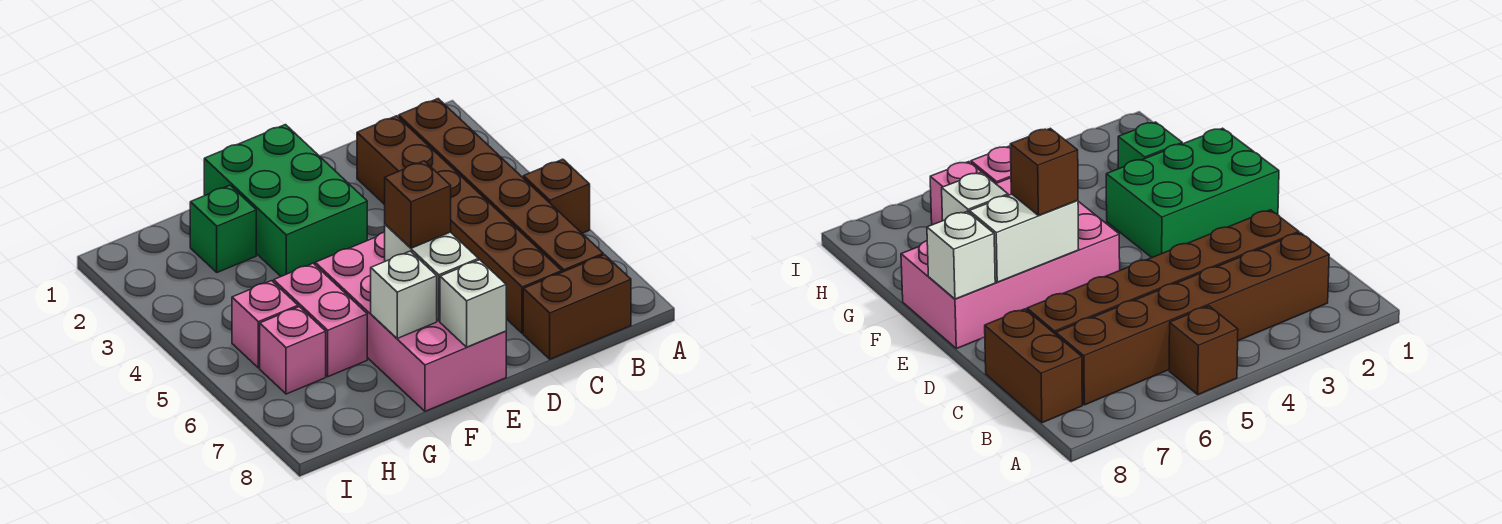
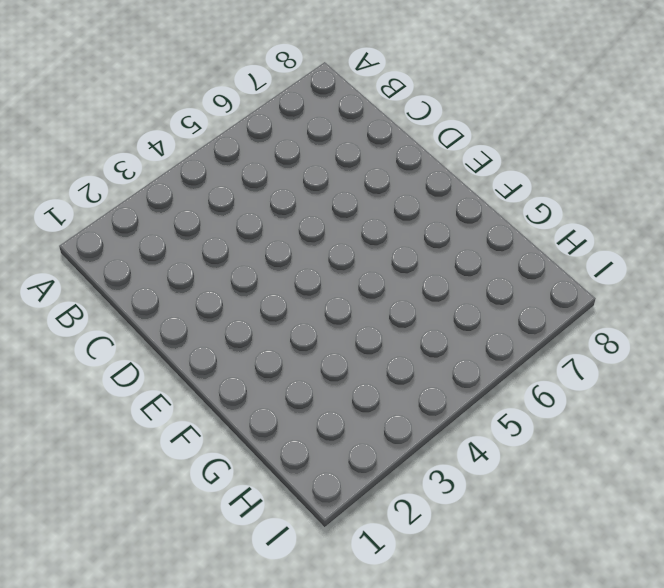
none -> brown brick A5 level 1
none -> brown brick B2:B7 level 1
none -> brown brick B8:C8 level 1

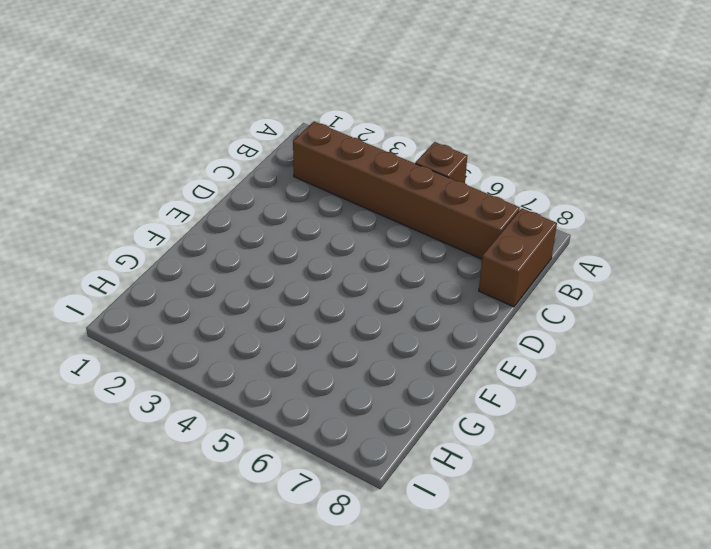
none -> brown brick C2:C7 level 1
none -> green brick E1:F3 level 1
none -> pink brick E5:F8 level 1

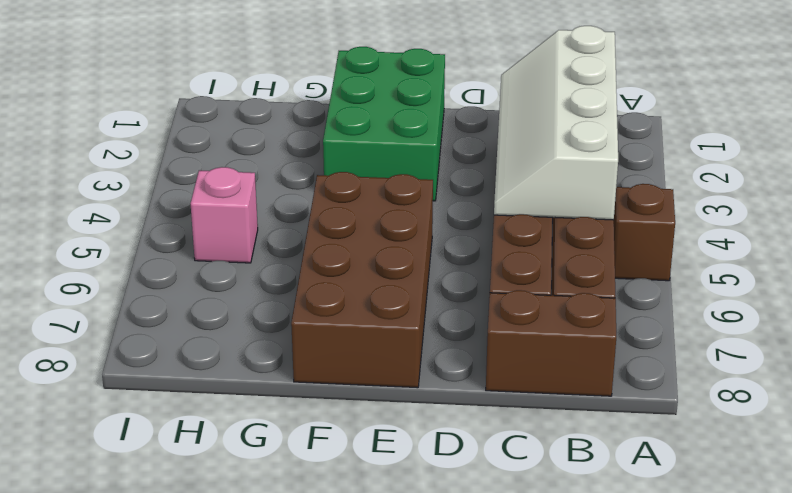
white slope B2:C5 level 2 top B -> none
brown brick E5:F8 level 1 -> pink brick E5:F8 level 1
none -> green brick G2 level 1
none -> pink brick G5:G6 level 1
none -> pink brick H6 level 1

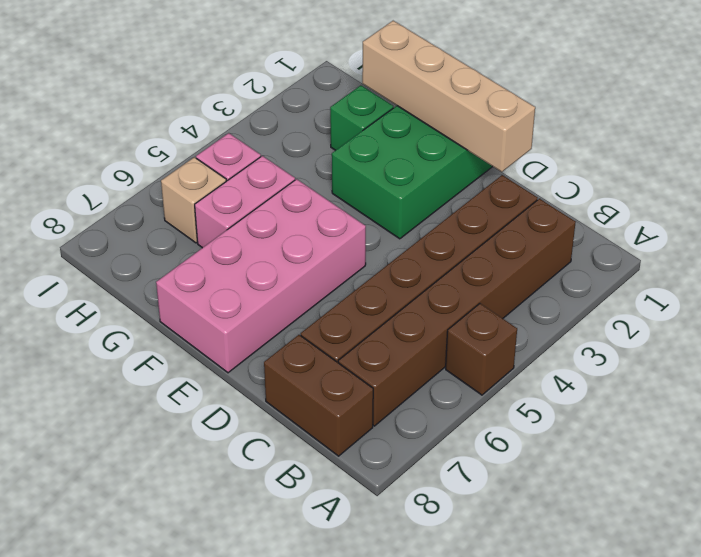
tan brick D1:G1 level 2 -> none
tan brick H6 level 1 -> pink brick H6 level 1
none -> white brick E6:E7 level 2
none -> white brick E8 level 2
none -> white brick F7 level 2

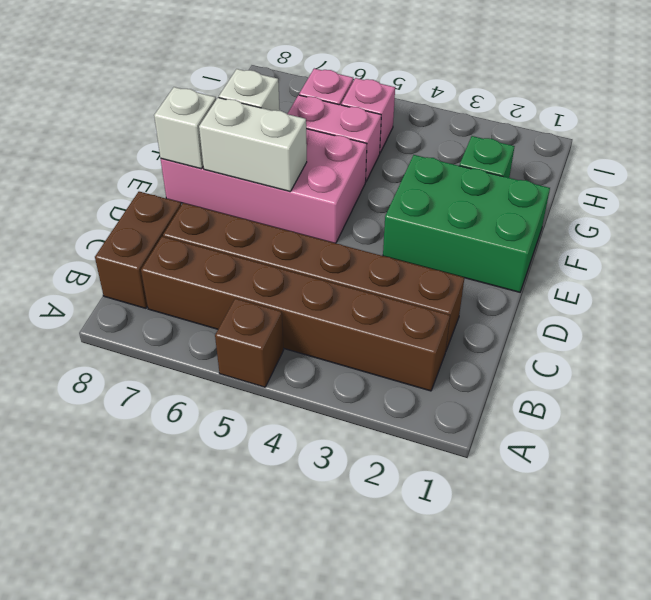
none -> brown brick E6 level 3

